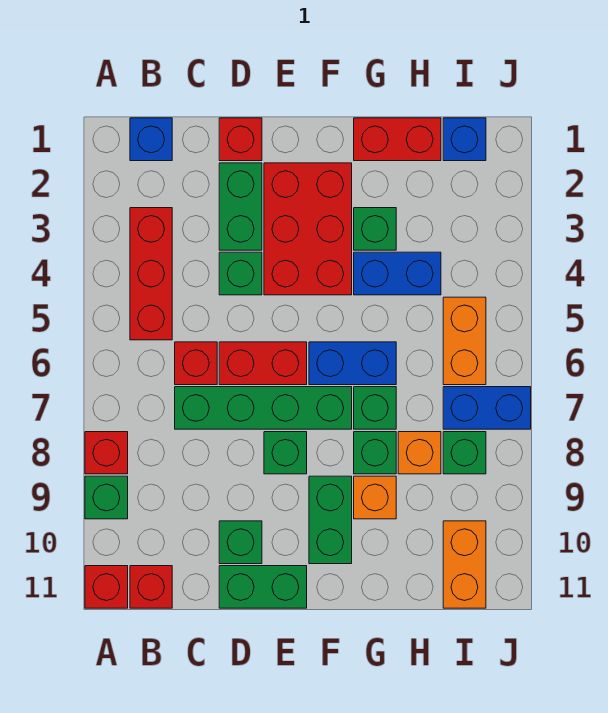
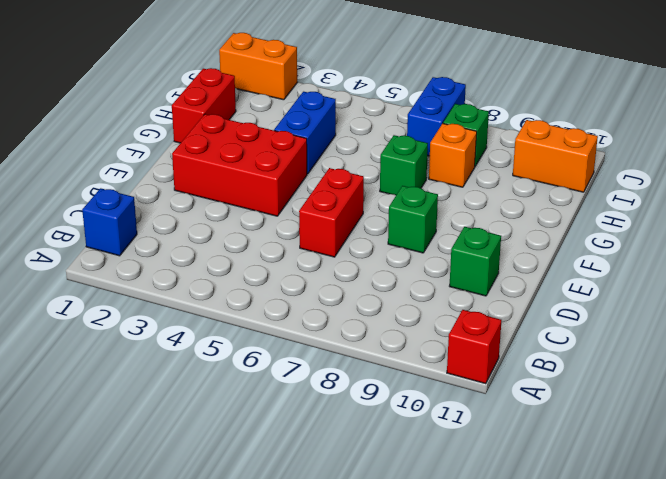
orange brick J1:J2 level 1 -> orange brick I5:I6 level 1
none -> red brick A8 level 1
none -> green brick A9 level 1
none -> red brick B3:B5 level 1
none -> red brick B11 level 1

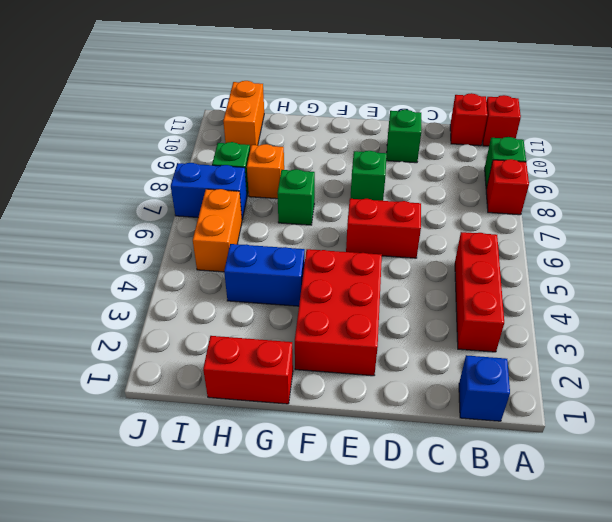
none -> red brick C6 level 1
none -> green brick C7:F7 level 1
none -> red brick D1 level 1
none -> green brick D2:D3 level 1

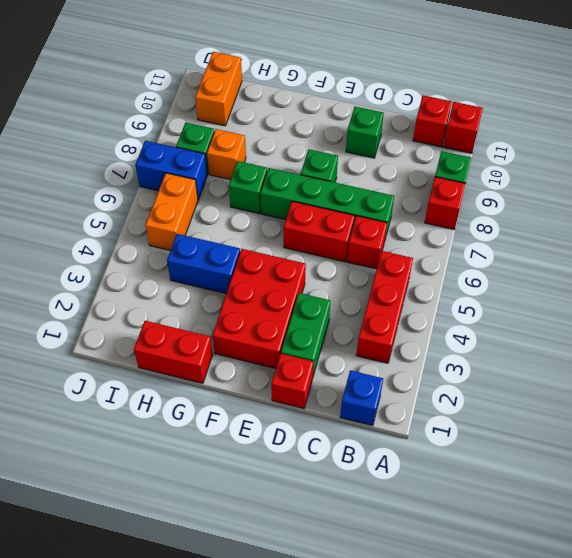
none -> green brick D4 level 1
none -> green brick D11:E11 level 1
none -> blue brick F6:G6 level 1
none -> green brick F9:F10 level 1

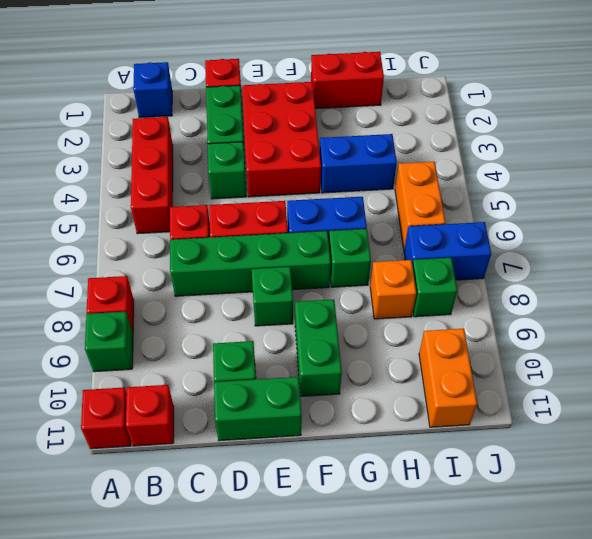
none -> green brick G3 level 1
none -> green brick G8 level 1
none -> orange brick G9 level 1
none -> blue brick I1 level 1

